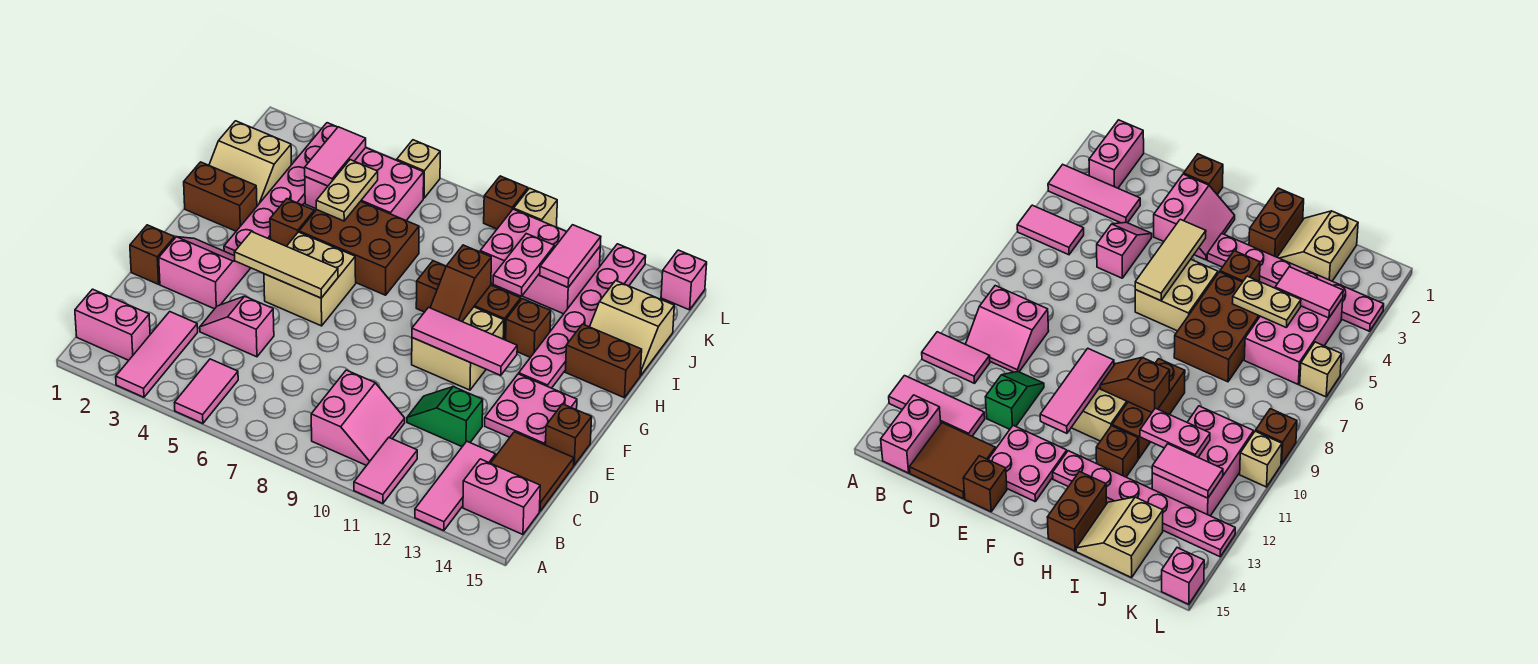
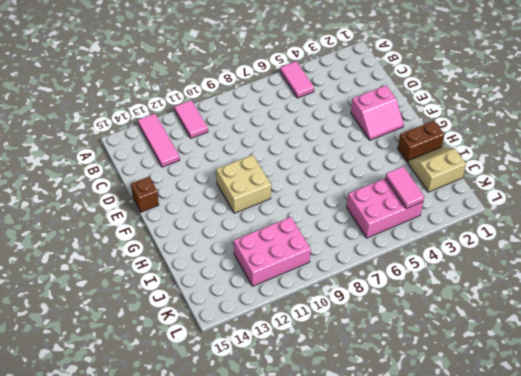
none -> pink tile A3:C3 level 1
none -> pink brick B1:B2 level 1
none -> pink slope B9:C10 level 1 top 9
none -> pink brick B14:B15 level 1

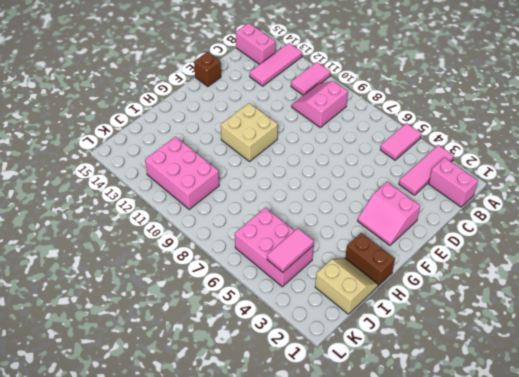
none -> brown tile C14:D15 level 1
none -> pink slope D4:D5 level 1 top 5
none -> green slope D11:D12 level 1 top 12
none -> brown brick E1 level 1

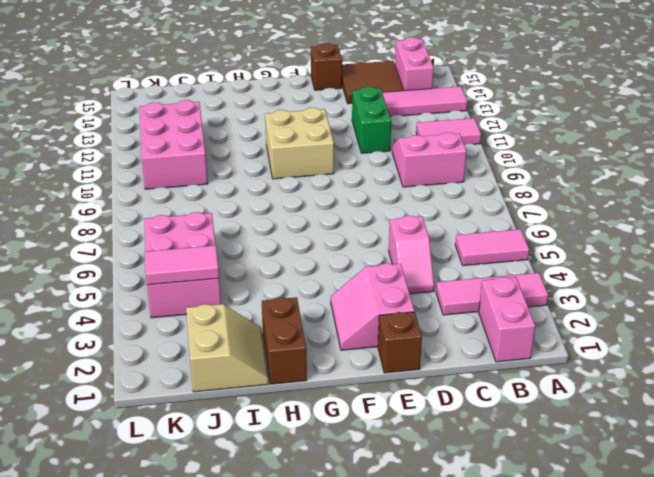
green brick D11:D12 level 1 -> green slope D11:D12 level 1 top 12
none -> pink plate E13:F14 level 1
none -> tan brick F5:G6 level 1
none -> pink plate G3:L3 level 1
none -> pink plate G13:L13 level 1

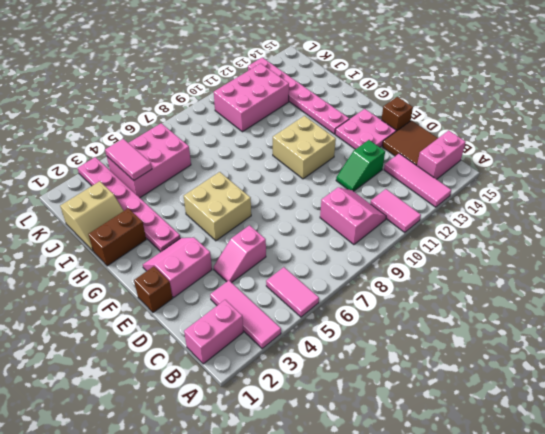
none -> brown brick H4 level 1
none -> brown brick H5:I7 level 1
none -> brown brick H9:H11 level 1
none -> brown brick H12 level 1

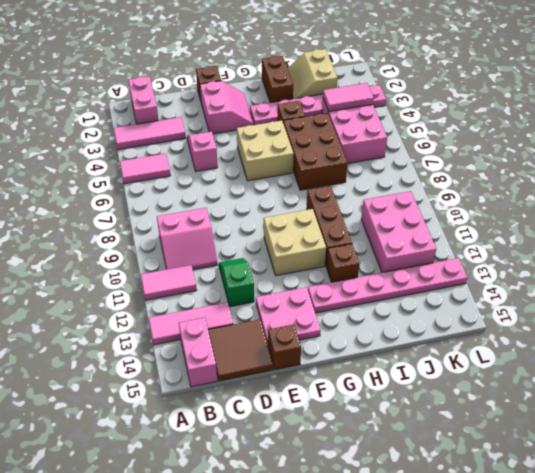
none -> brown brick H14:H15 level 1
none -> tan slope I14:J15 level 1 top J
none -> tan brick L6 level 1
none -> brown brick L9 level 1

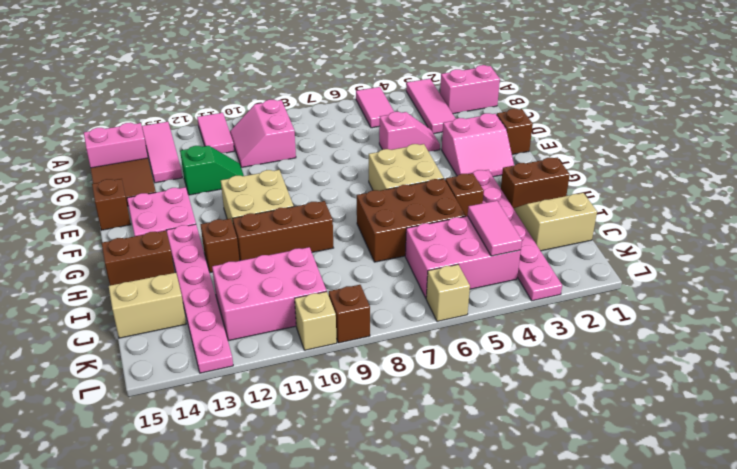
none -> pink brick L15 level 1
none -> tan tile F4:F6 level 2
none -> pink tile F10:F12 level 2
none -> brown slope G10:H10 level 2 top H

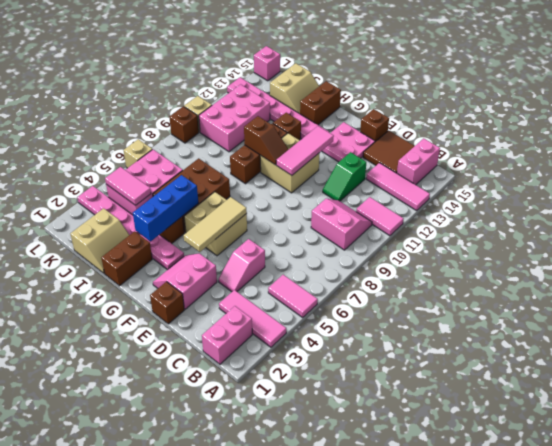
blue brick H3:H5 level 2 -> none
none -> tan plate I5:J5 level 2
none -> pink plate I11:J11 level 2
none -> pink tile J12:K12 level 2

